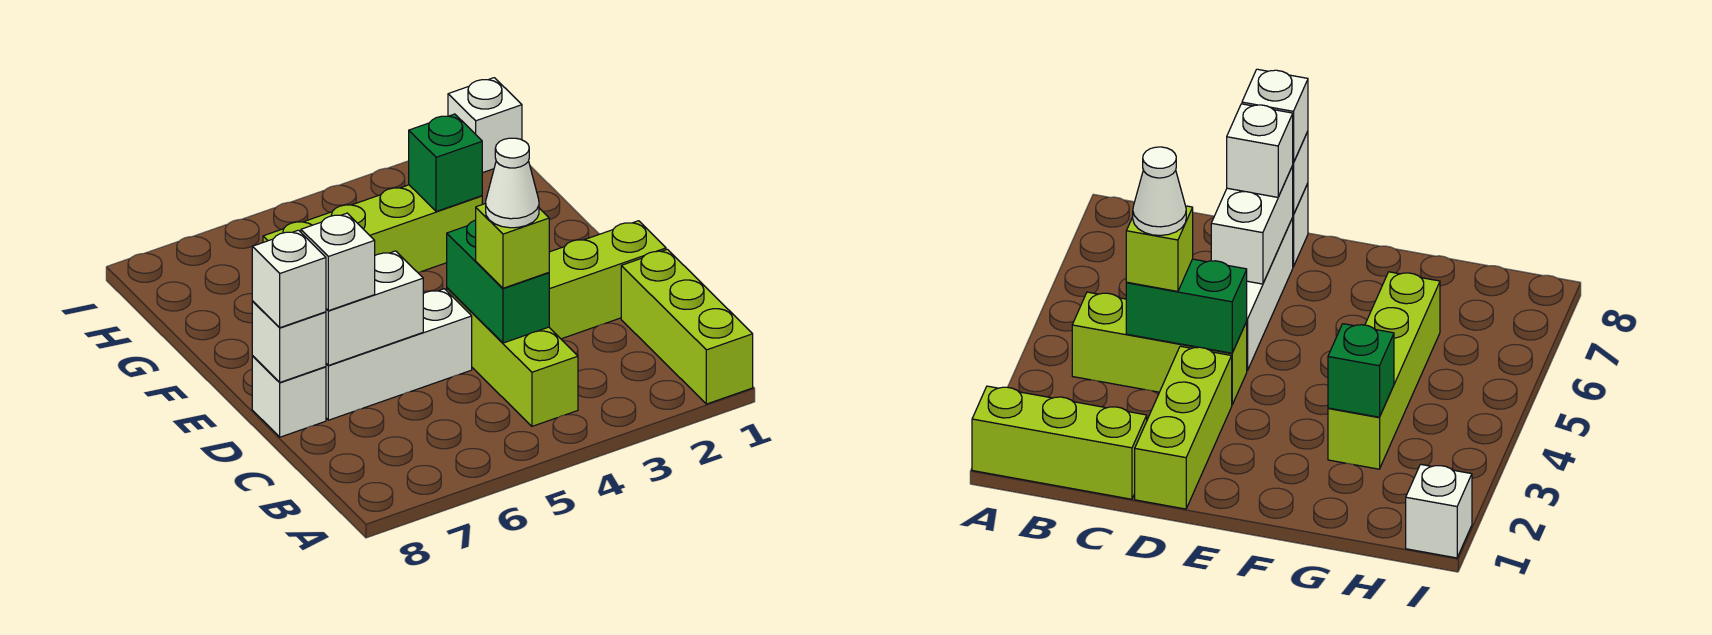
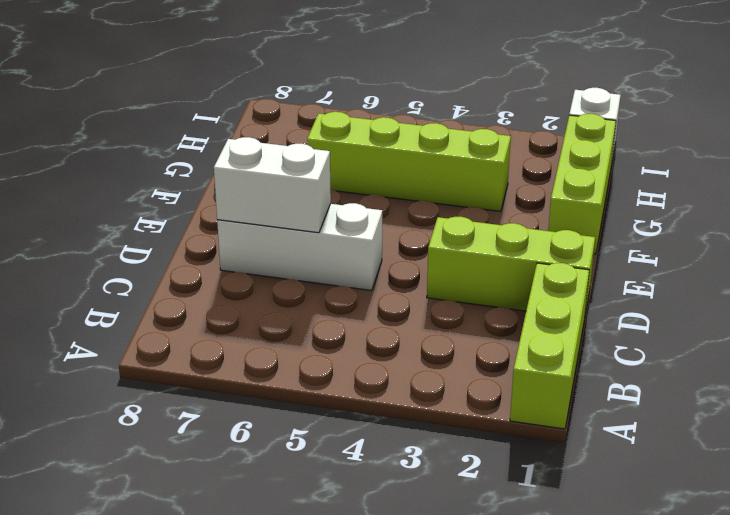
lime brick F1:H1 level 1 -> lime brick B4:D4 level 1
none -> white brick D8 level 1
none -> green brick C4:D4 level 2
none -> white brick D8 level 2

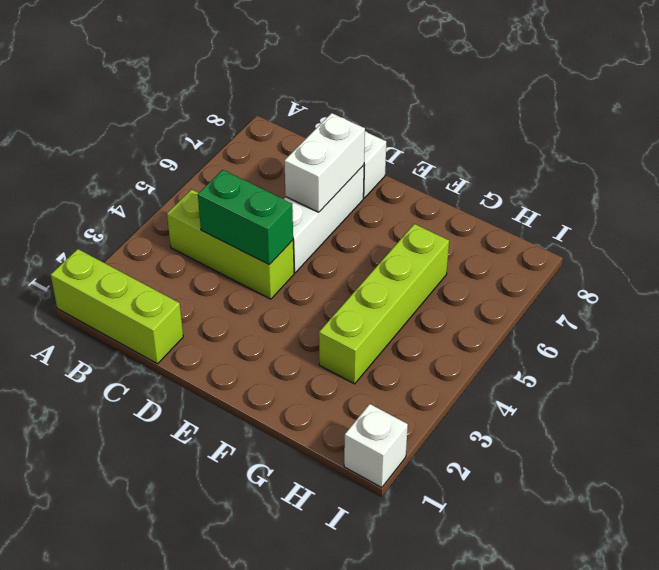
none -> lime brick D1:D3 level 1
none -> white brick D8 level 2
none -> green brick G3 level 2

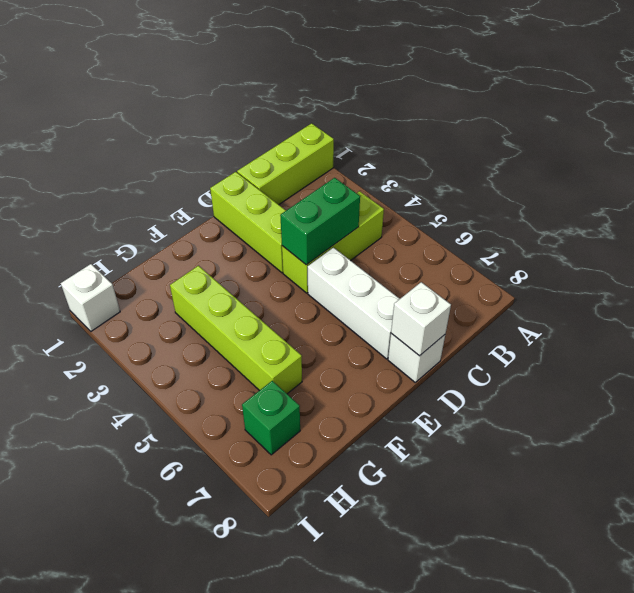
green brick H7 level 1 -> green brick G3 level 2
none -> white brick D6:D7 level 2
none -> lime brick C4 level 3
none -> white brick D7 level 3

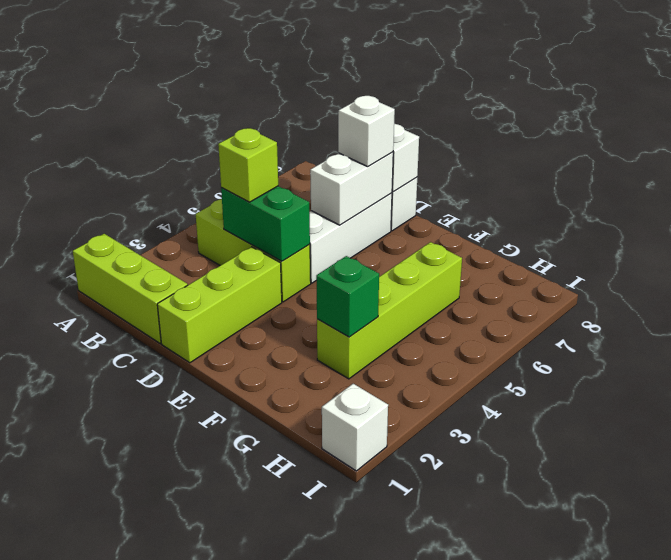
none -> white brick D8 level 3
none -> white cone C4 level 4

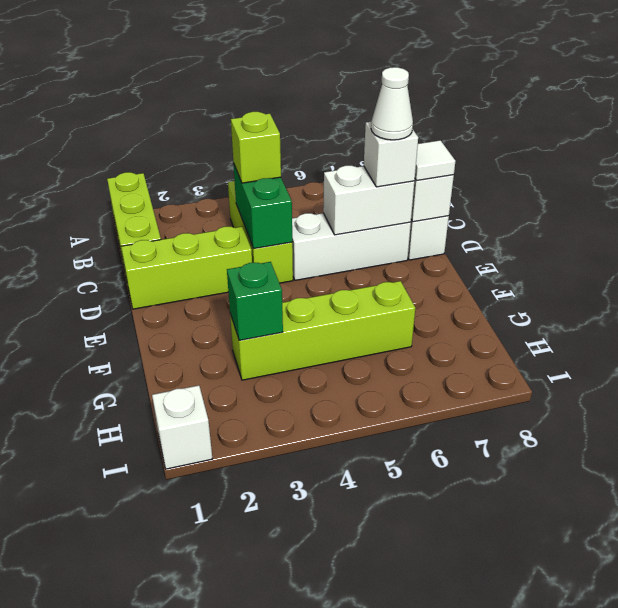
white cone D7 level 4 -> white cone C4 level 4
white tile D8 level 3 -> white brick D8 level 3

